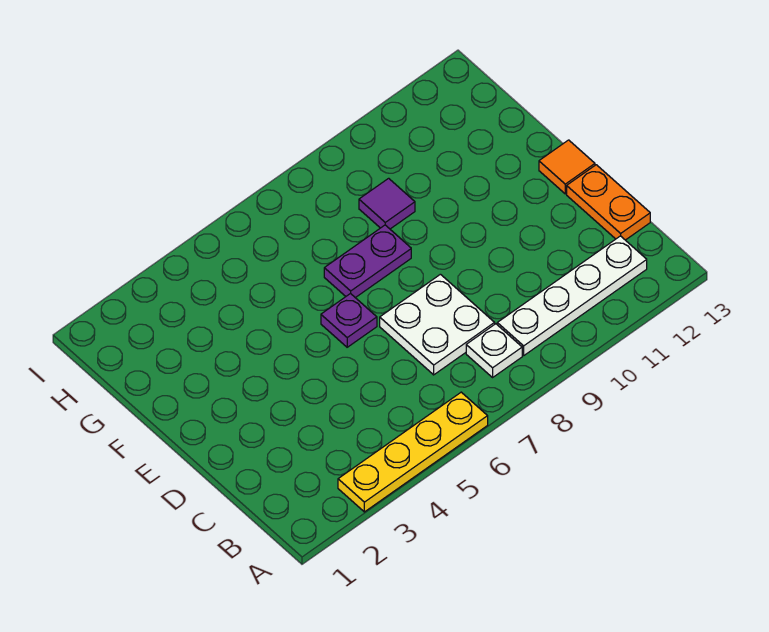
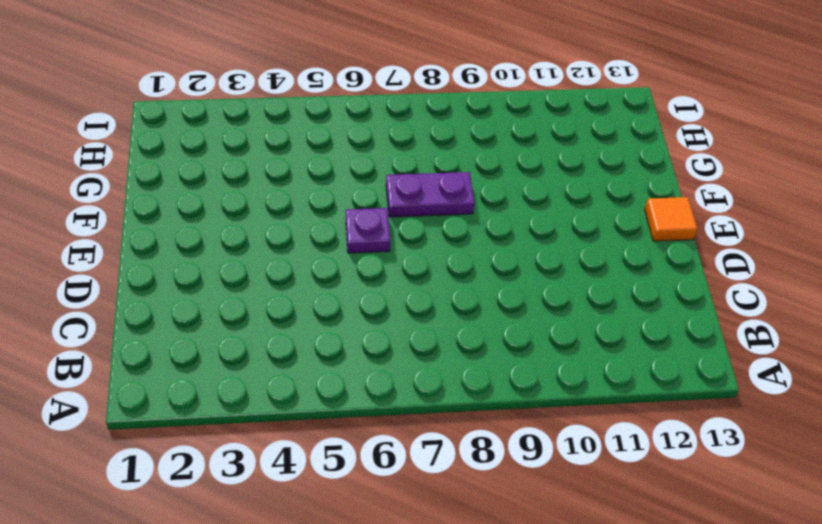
none -> yellow plate A3:A6 level 1
none -> white plate B8 level 1

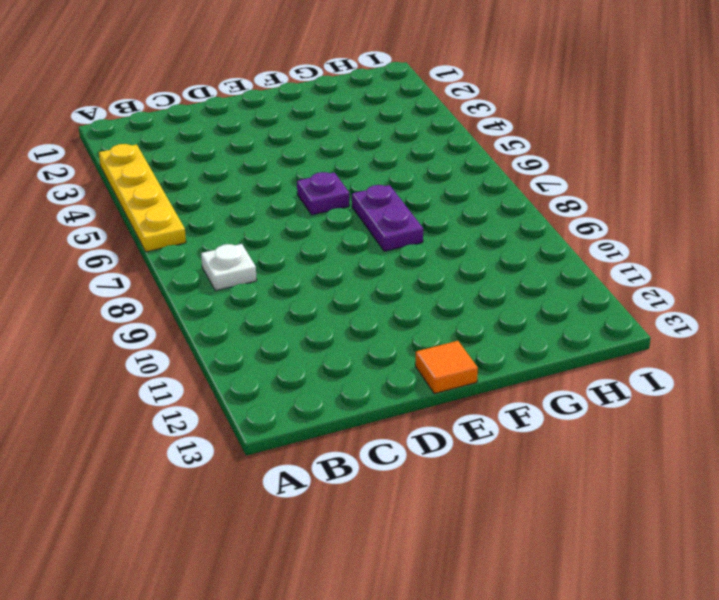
none -> white plate B9:B12 level 1
none -> white plate C7:D8 level 1

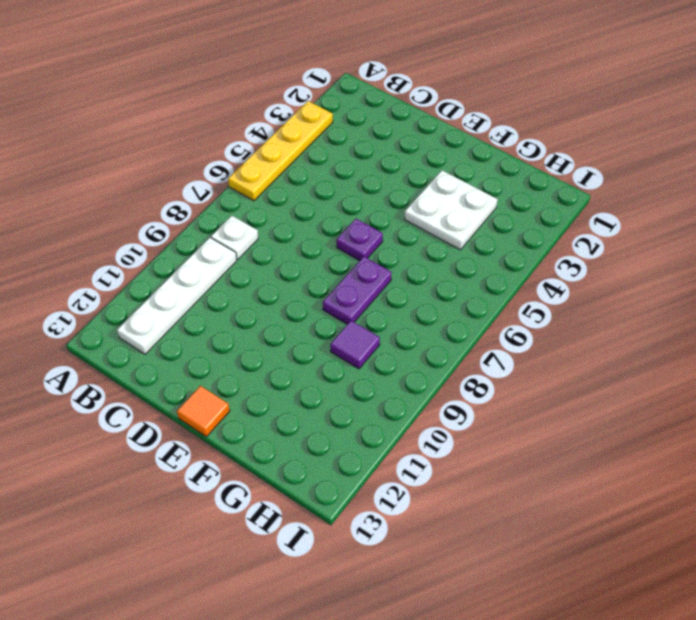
white plate F3:G4 level 1 -> white plate C7:D8 level 1
none -> orange plate C13:D13 level 1

